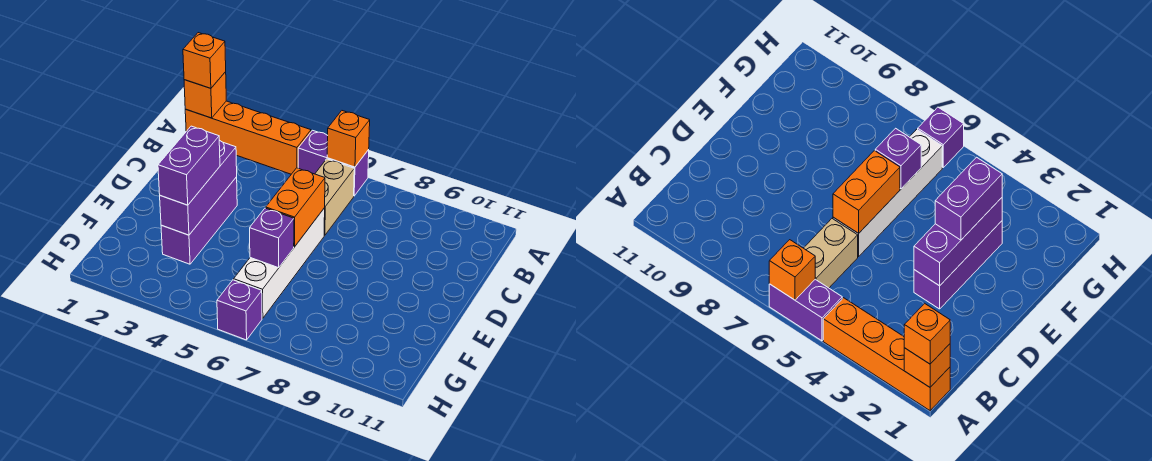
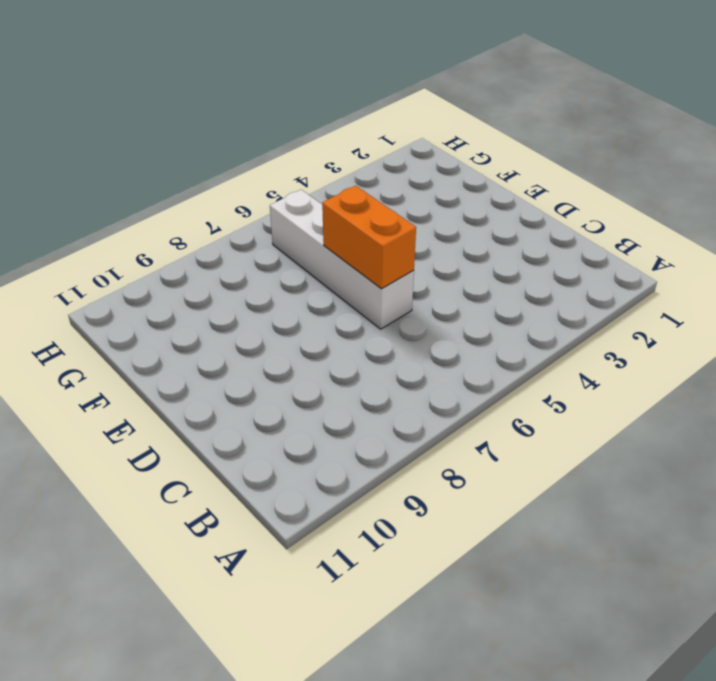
none -> orange brick A1:A4 level 1
none -> purple brick A5:A6 level 1
none -> tan brick B6:C6 level 1

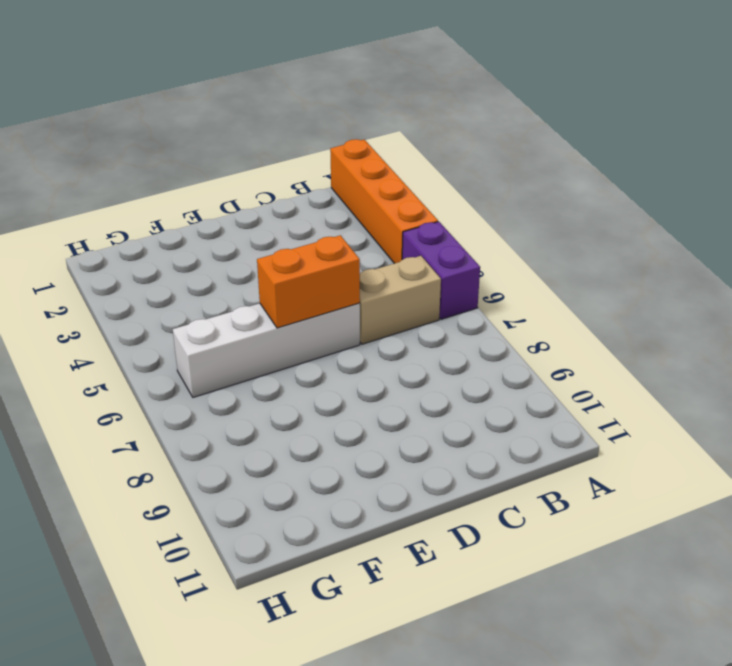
none -> purple brick D3:F3 level 1
none -> purple brick H6 level 1
none -> orange brick A1 level 2

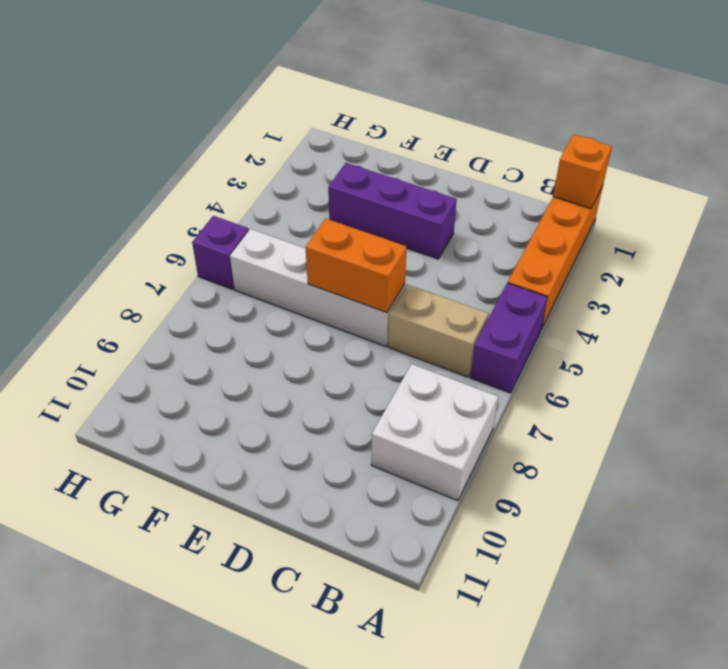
white brick A8:B9 level 1 -> none
none -> orange brick A6 level 2
none -> purple brick D3:F3 level 2
none -> purple brick F6 level 2

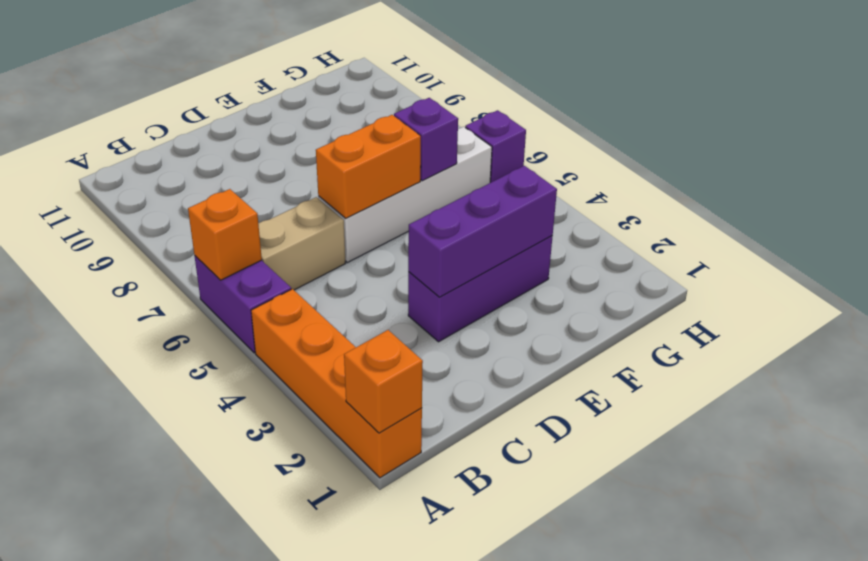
none -> orange brick A1 level 3
none -> purple brick E3:F3 level 3

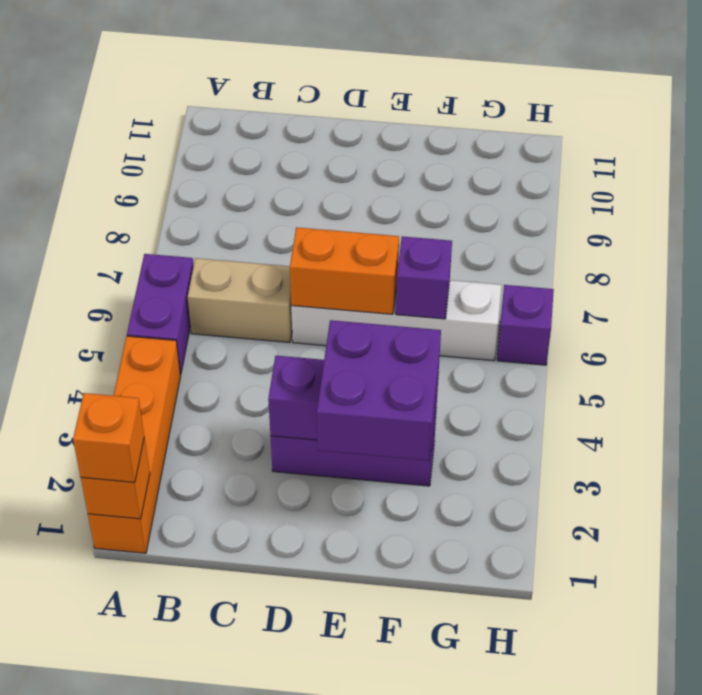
purple brick E2:F3 level 3 -> purple brick E3:F3 level 3
none -> orange brick A6 level 2

